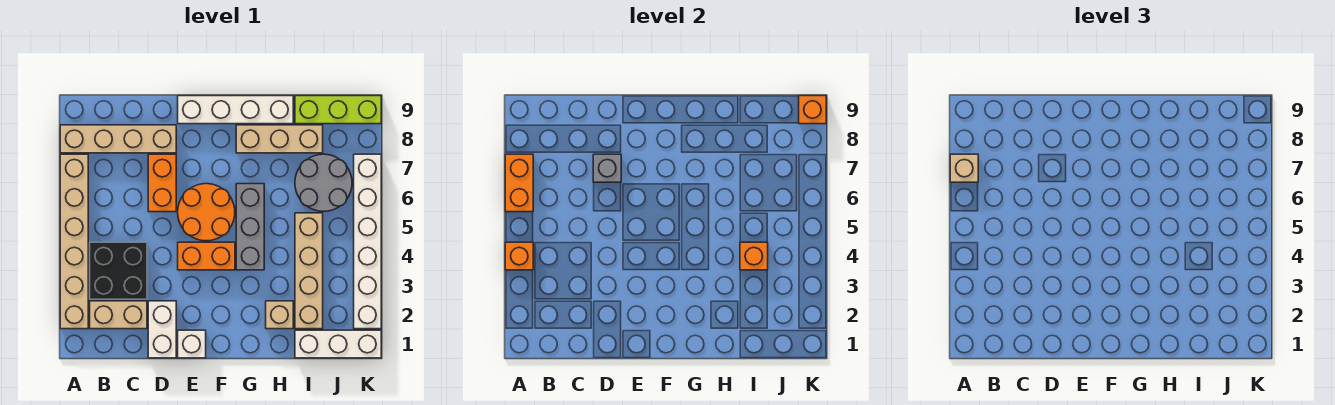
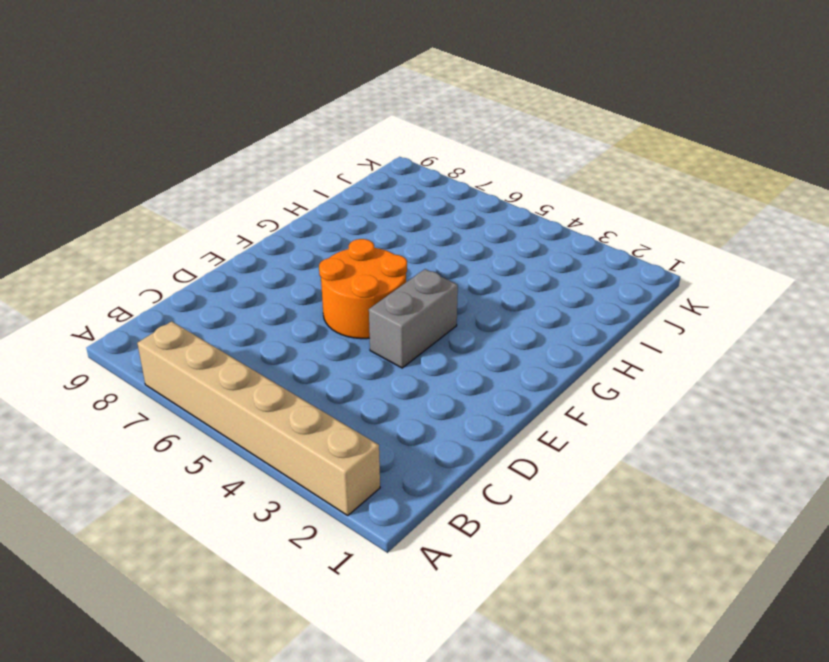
grey brick E4:F4 level 1 -> orange brick E4:F4 level 1
none -> tan brick A8:D8 level 1
none -> tan brick B2:C2 level 1
none -> black brick B3:C4 level 1

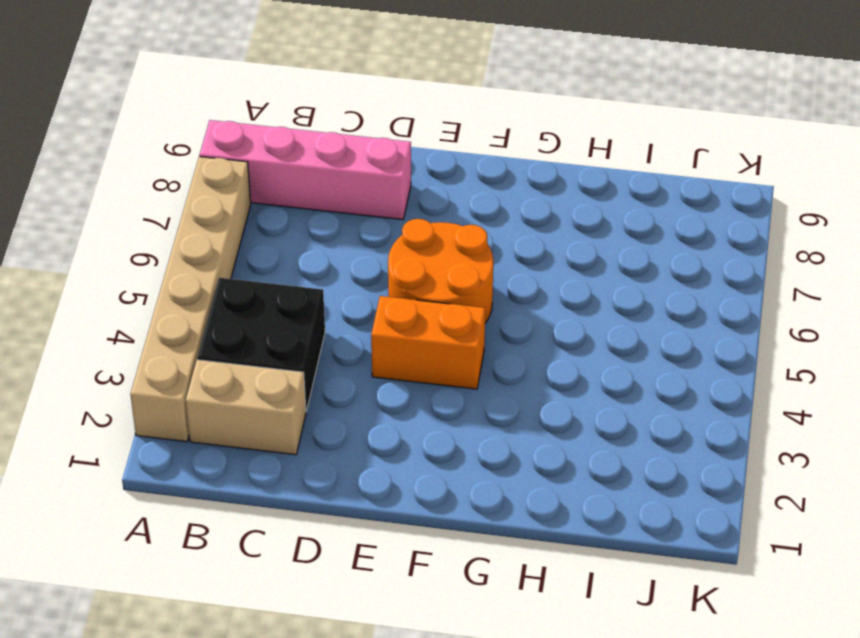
pink brick A8:D8 level 1 -> tan brick A8:D8 level 1
none -> white brick D1:D2 level 1
none -> orange brick D6:D7 level 1
none -> white brick E1 level 1

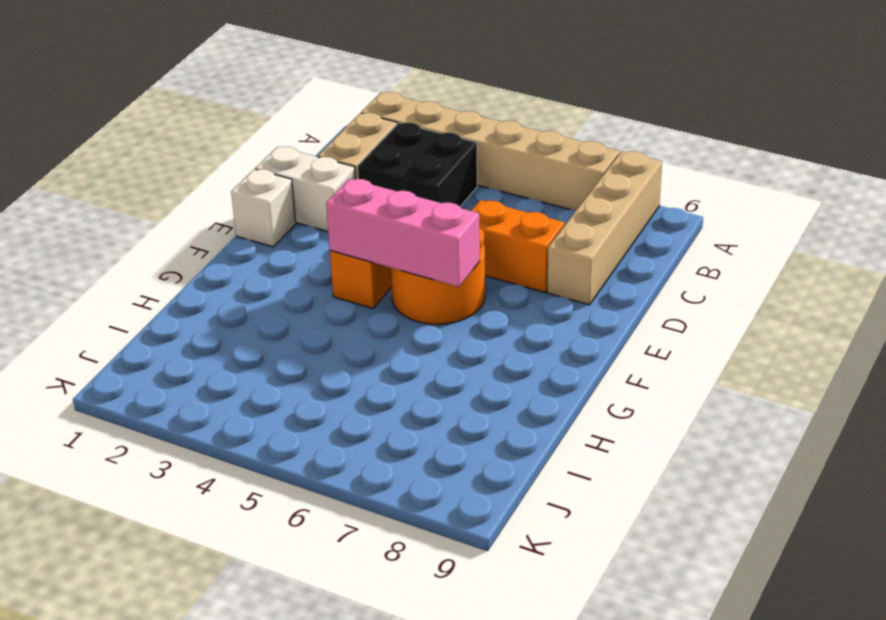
pink brick F4:F6 level 2 -> none
none -> white brick E9:H9 level 1
none -> grey brick G4:G6 level 1
none -> tan brick G8:I8 level 1

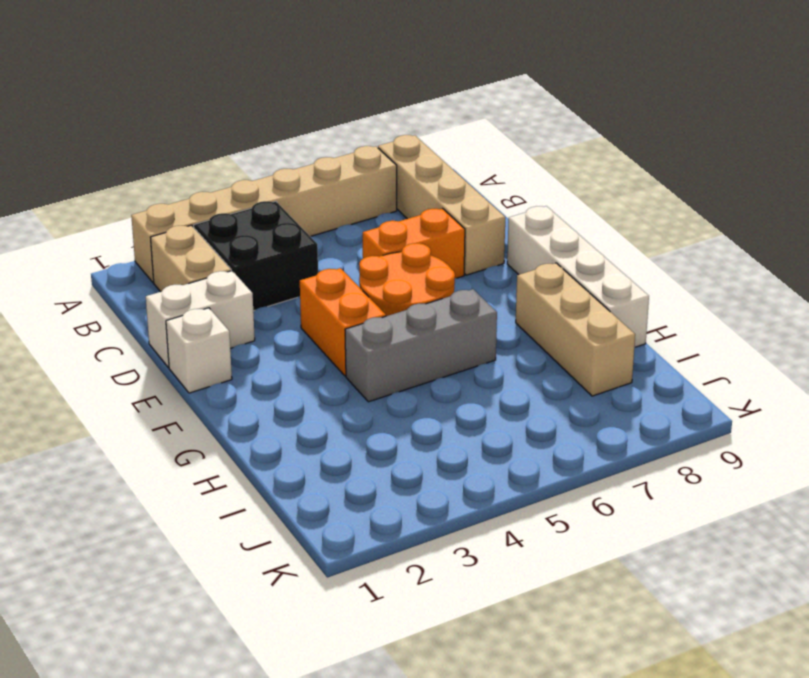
none -> tan brick H2 level 1
none -> white brick I1:K1 level 1
none -> tan brick I2:I5 level 1

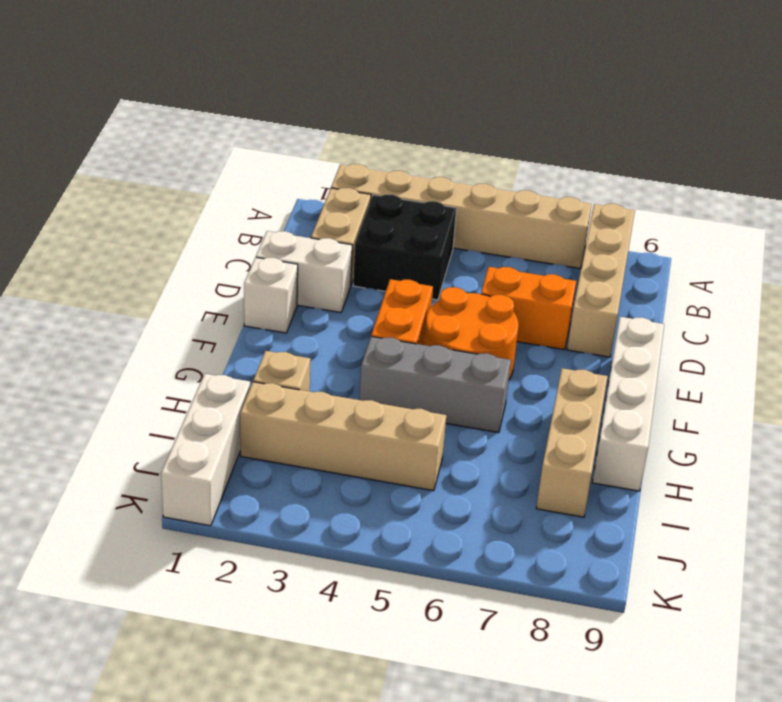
none -> grey round brick I6:J7 level 1
none -> lime brick I9:K9 level 1
none -> white brick K2:K7 level 1

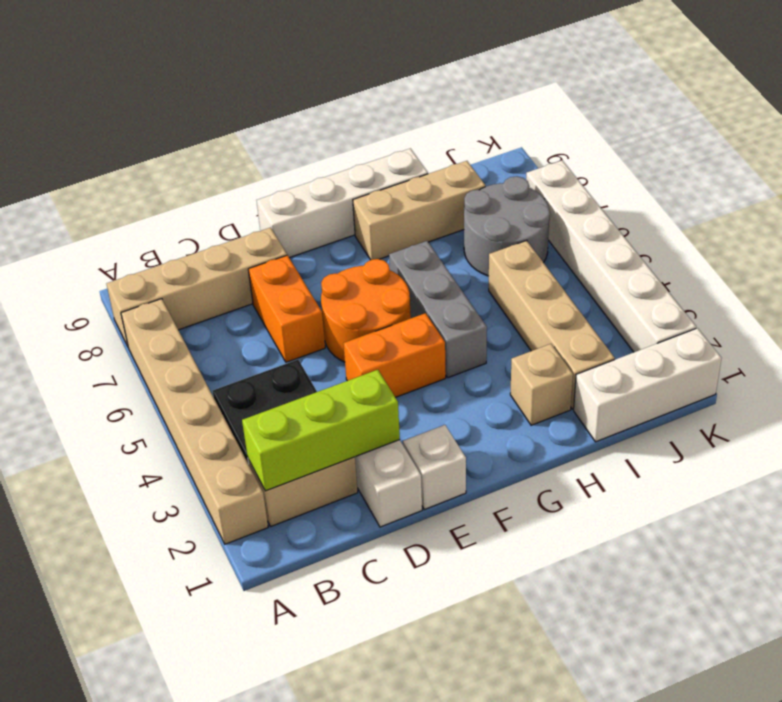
lime brick B2:D2 level 2 -> lime brick I9:K9 level 1
none -> orange brick A4 level 2
none -> orange brick A6:A7 level 2
none -> grey brick D7 level 2

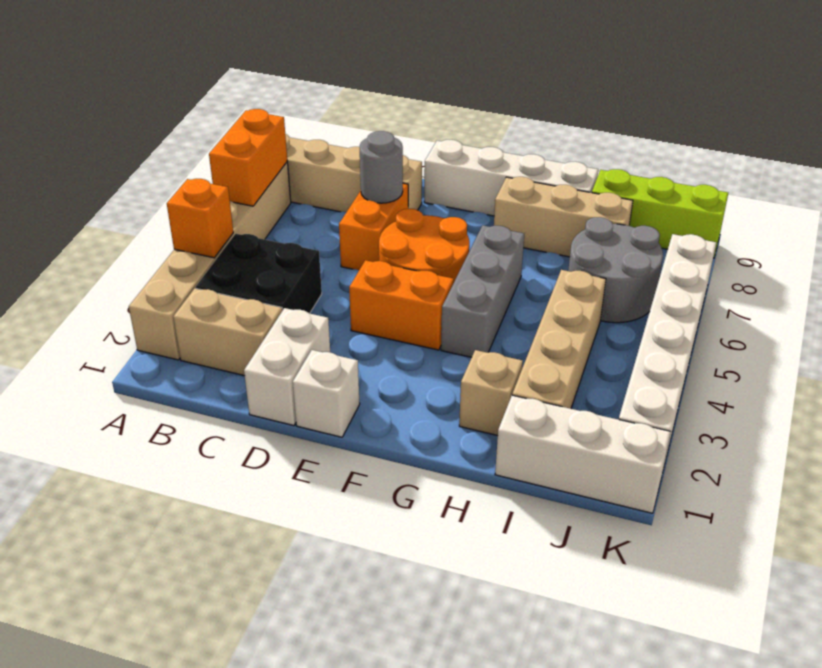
grey round brick D7 level 2 -> grey brick D7 level 2
none -> orange brick I4 level 2
none -> orange brick K9 level 2
none -> tan brick A7 level 3

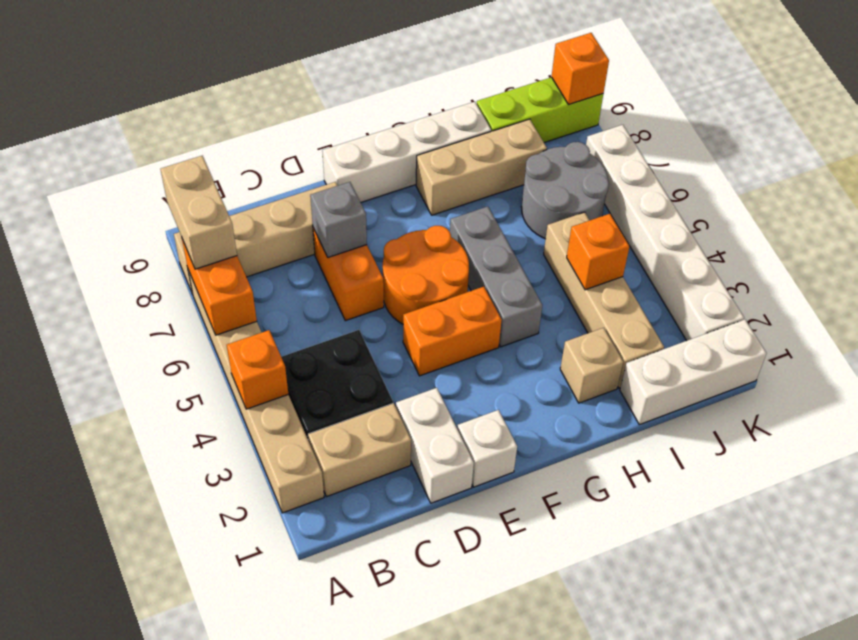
tan brick A7:A8 level 3 -> tan brick A7 level 3

